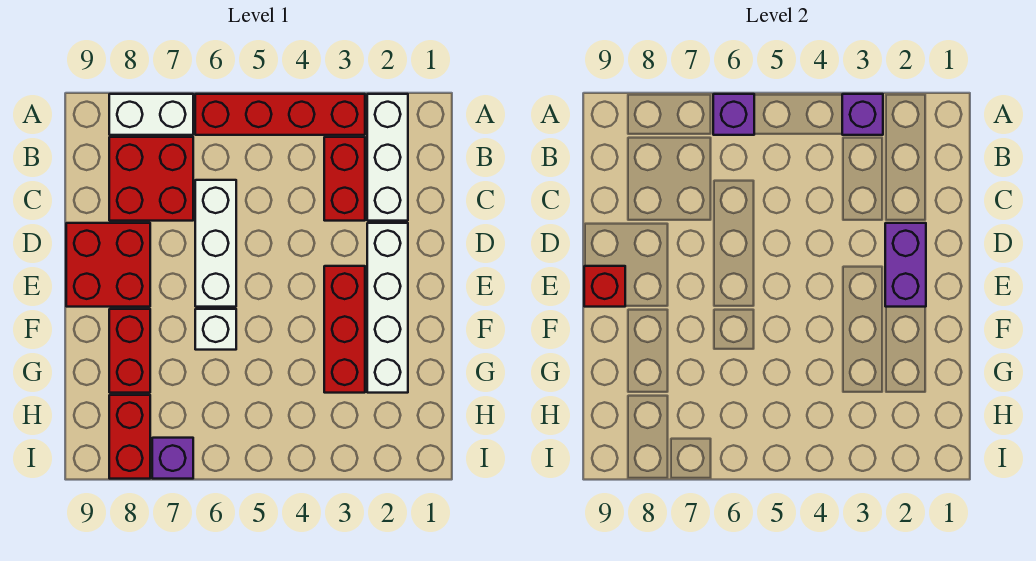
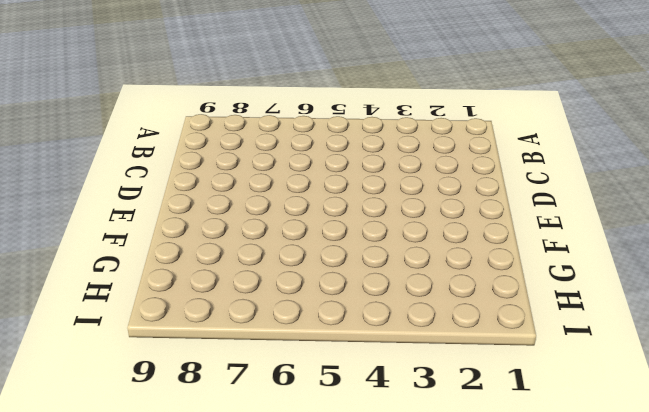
none -> white brick A2:C2 level 1
none -> red brick A3:A6 level 1
none -> white brick A7:A8 level 1

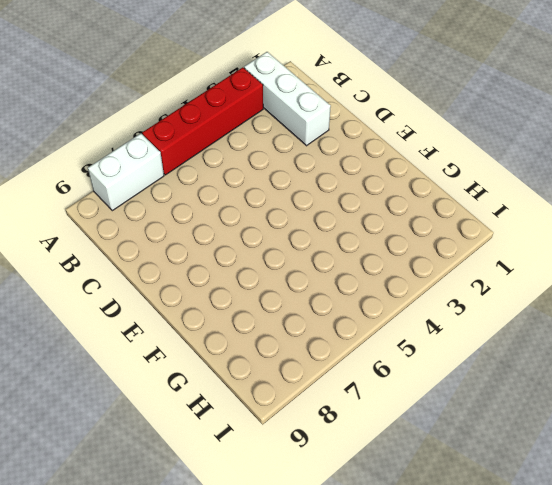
none -> red brick B3:C3 level 1
none -> red brick B7:C8 level 1
none -> white brick C6:E6 level 1

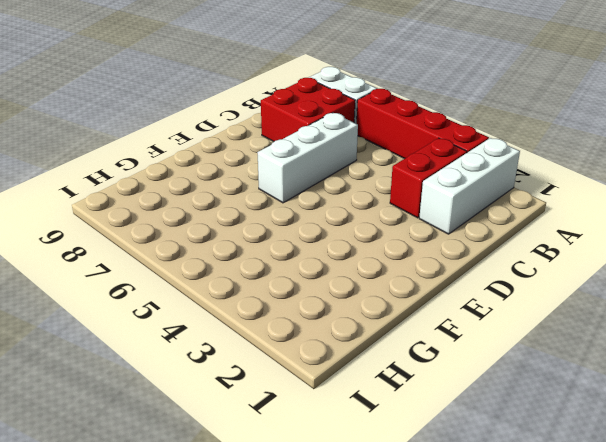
none -> white brick D2:G2 level 1
none -> red brick D8:E9 level 1
none -> red brick E3:G3 level 1

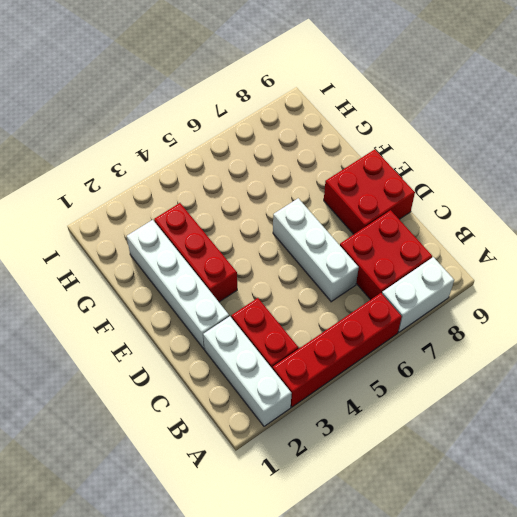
none -> white brick F6 level 1
none -> red brick F8:G8 level 1
none -> red brick H8:I8 level 1

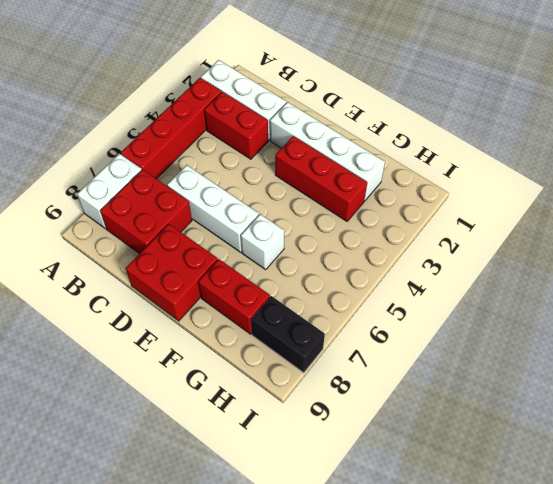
black brick H8:I8 level 1 -> red brick H8:I8 level 1
none -> purple brick I7 level 1
none -> purple brick A3 level 2
none -> purple brick A6 level 2

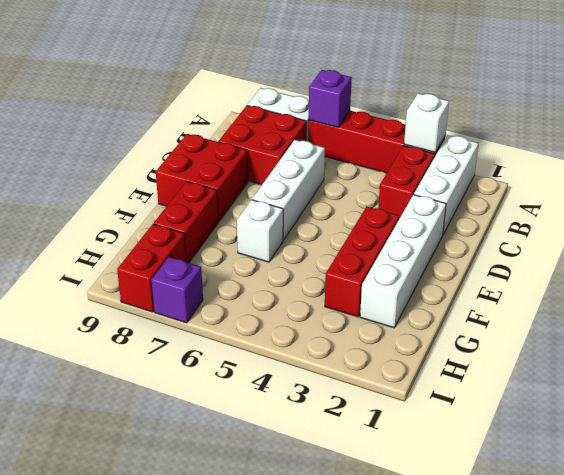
white brick A3 level 2 -> purple brick A3 level 2
none -> purple brick D2:E2 level 2
none -> red brick E9 level 2

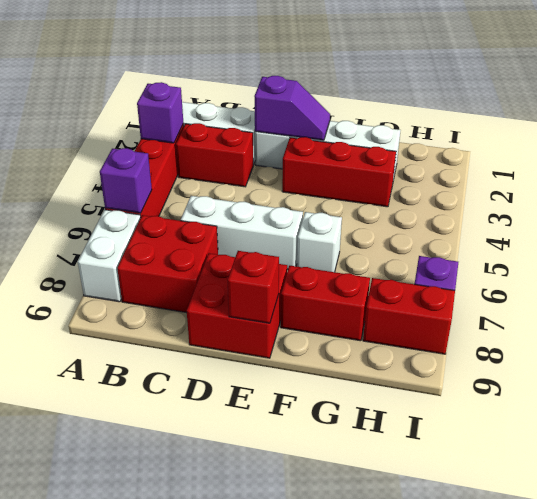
purple slope D2:E2 level 2 top D -> purple brick D2:E2 level 2

